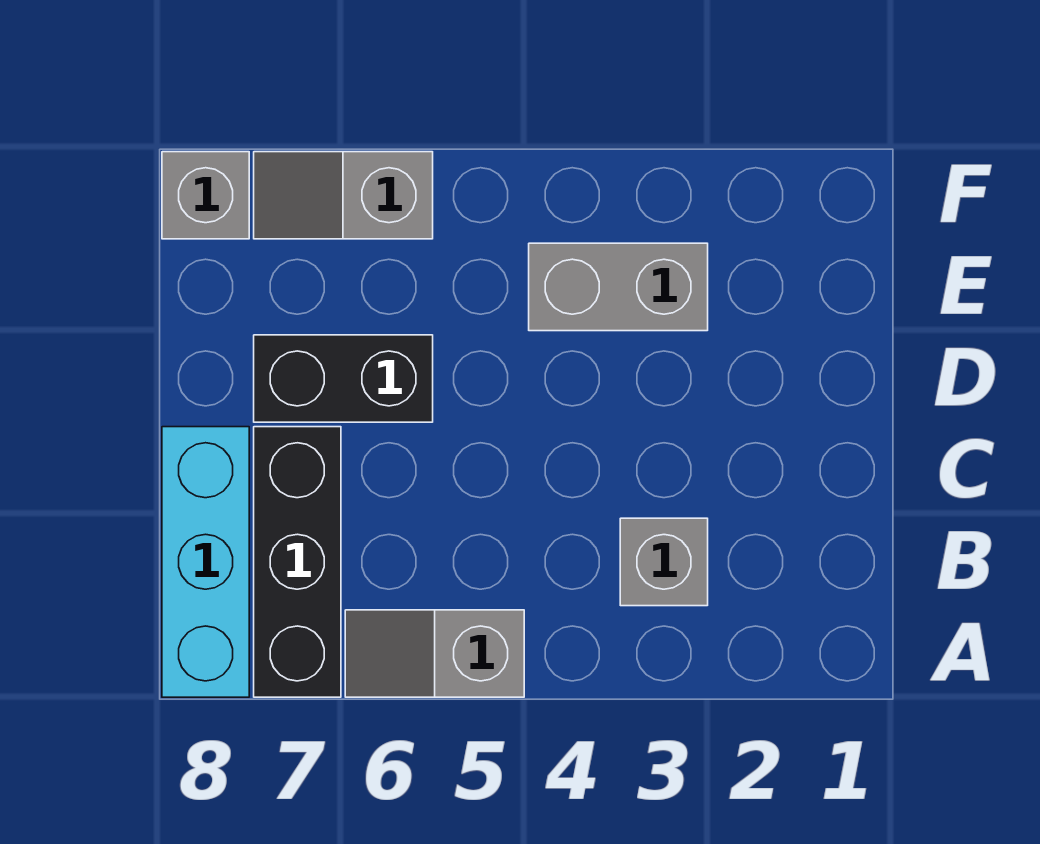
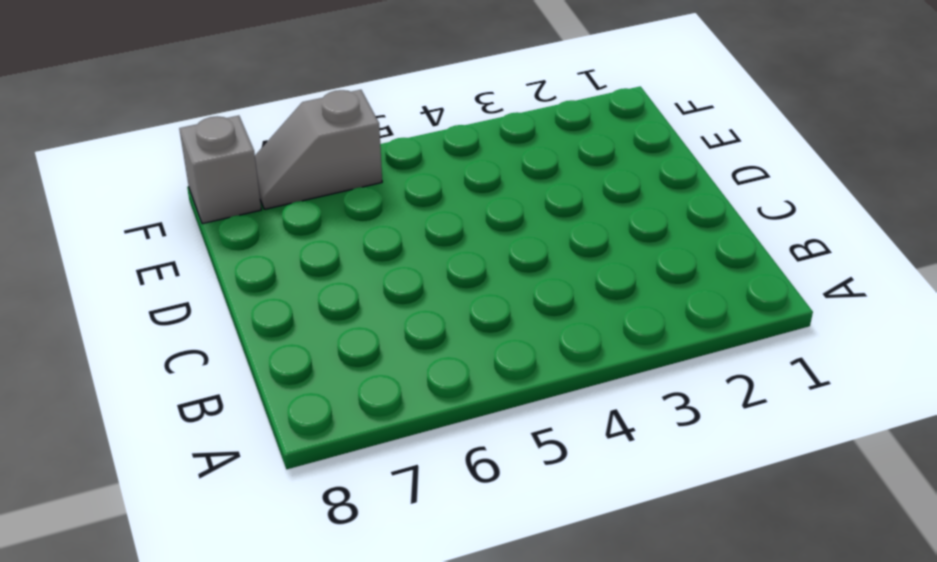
none -> grey slope A5:A6 level 1 top 5
none -> black brick A7:C7 level 1

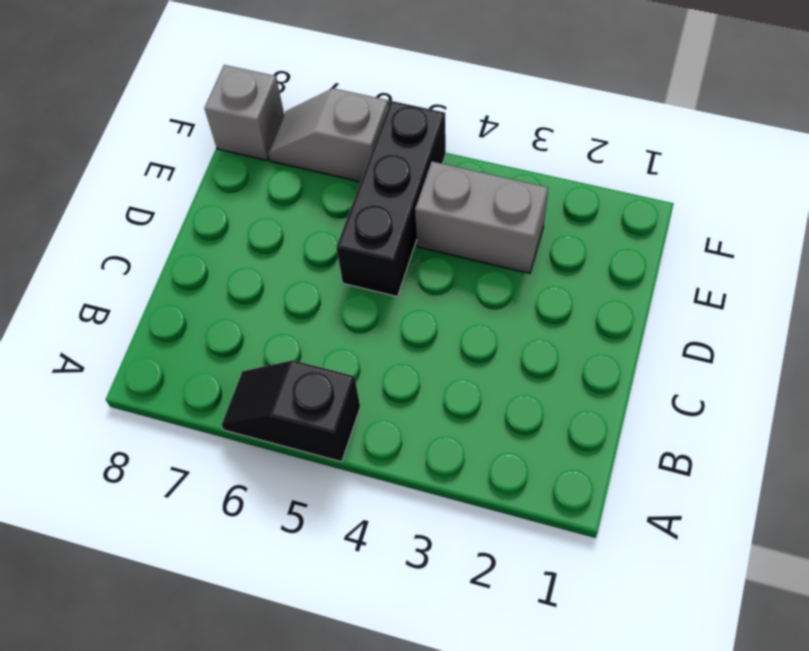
black slope A5:A6 level 1 top 5 -> grey slope A5:A6 level 1 top 5
black brick D5:F5 level 1 -> black brick A7:C7 level 1
none -> cyan brick A8:C8 level 1
none -> grey brick B3 level 1

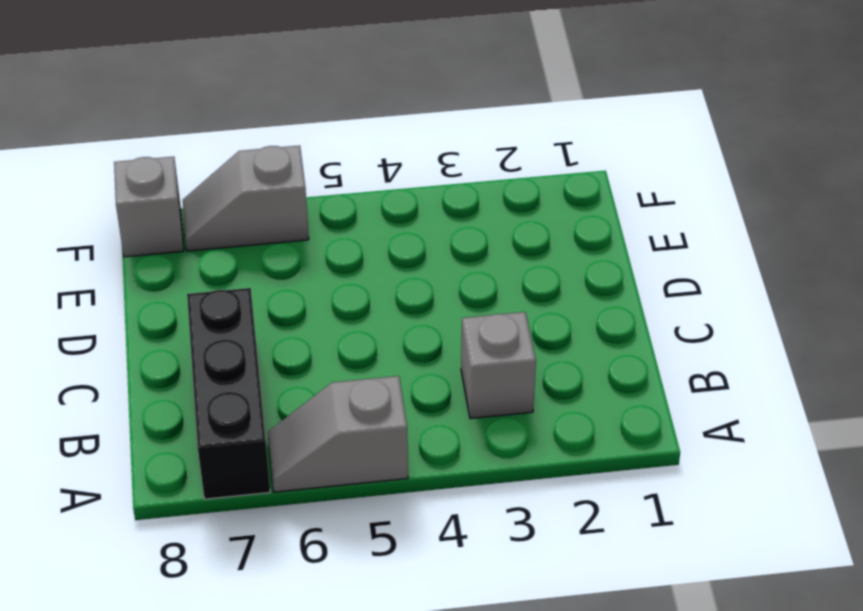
none -> cyan brick A8:C8 level 1
none -> black brick D6:D7 level 1

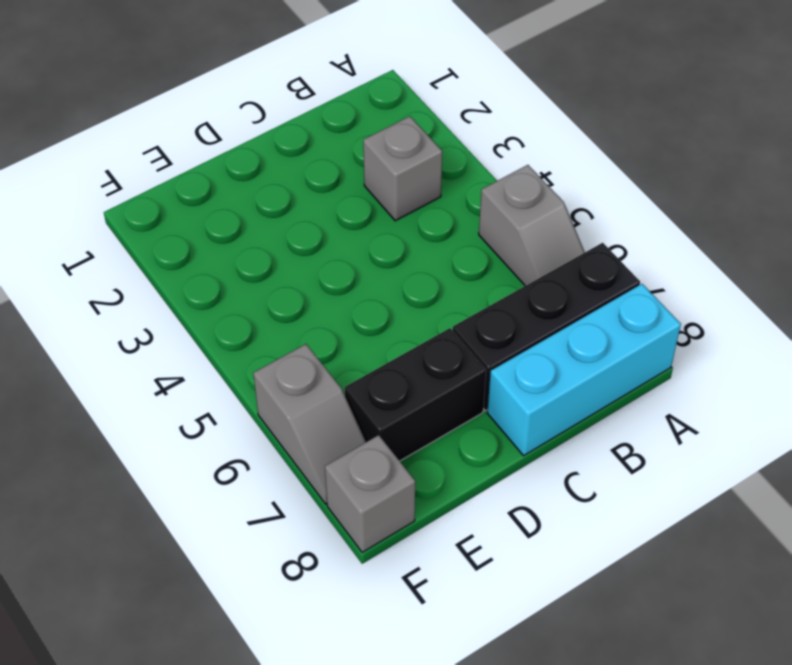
black brick D7:E7 level 1 -> black brick D6:D7 level 1
none -> grey brick E3:E4 level 1

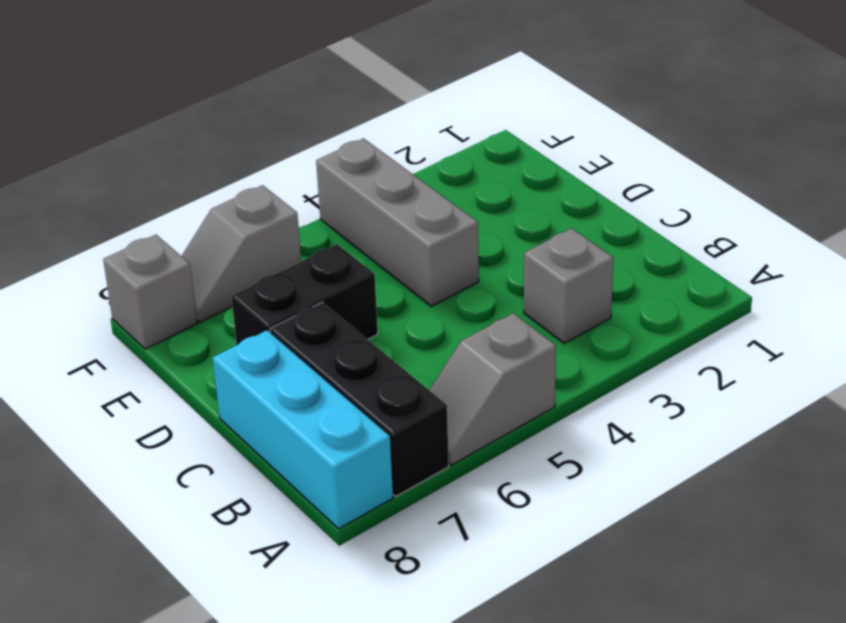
grey brick D4:F4 level 1 -> grey brick E3:E4 level 1

